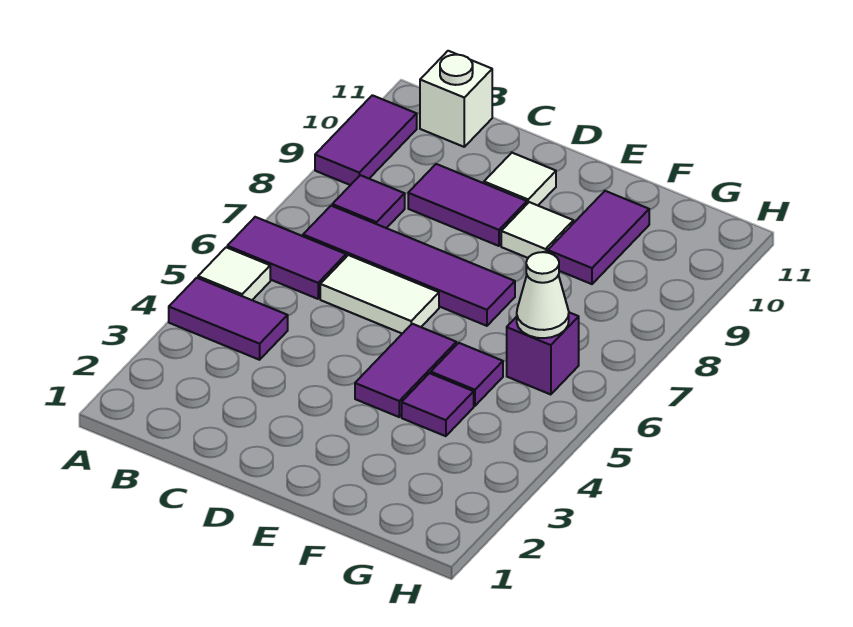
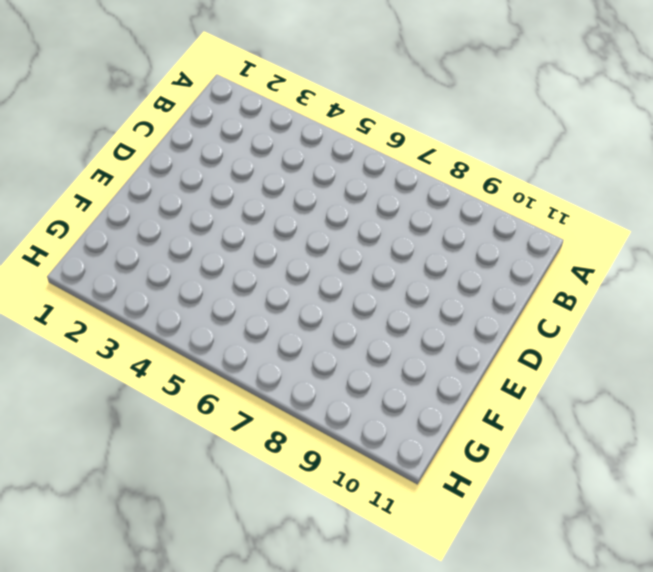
none -> purple tile A4:B4 level 1
none -> white tile A5 level 1
none -> purple tile A6:B6 level 1

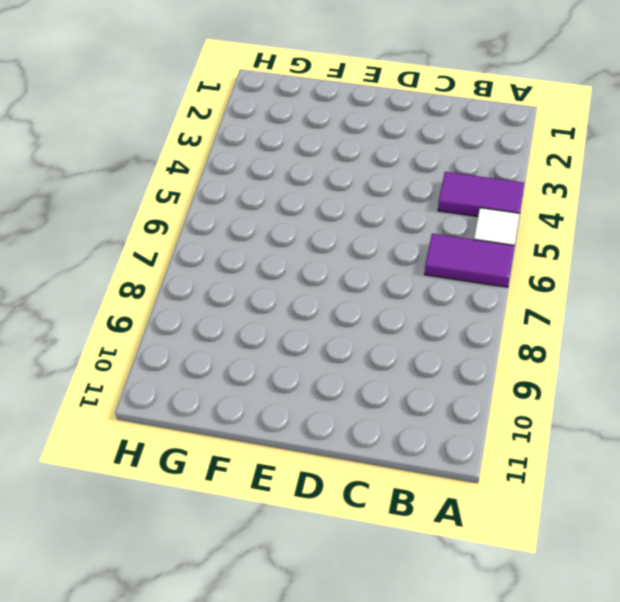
none -> purple tile A9:A10 level 1
none -> purple tile B7:E7 level 1
none -> purple tile B8 level 1

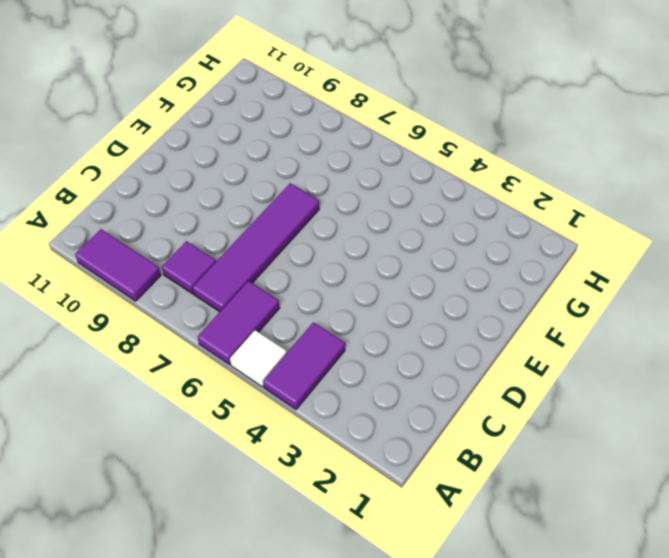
none -> white brick B11 level 1
none -> white tile C6:D6 level 1
none -> purple tile C9:D9 level 1

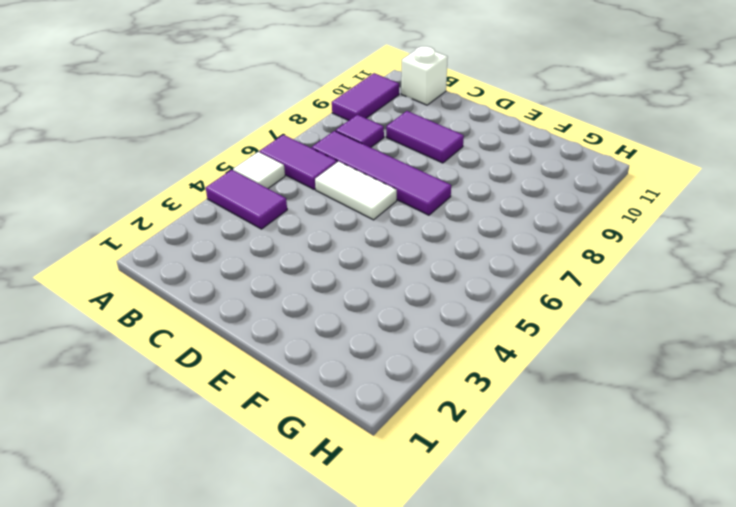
none -> white tile D10 level 1
none -> purple tile E4:E5 level 1
none -> white tile E9 level 1

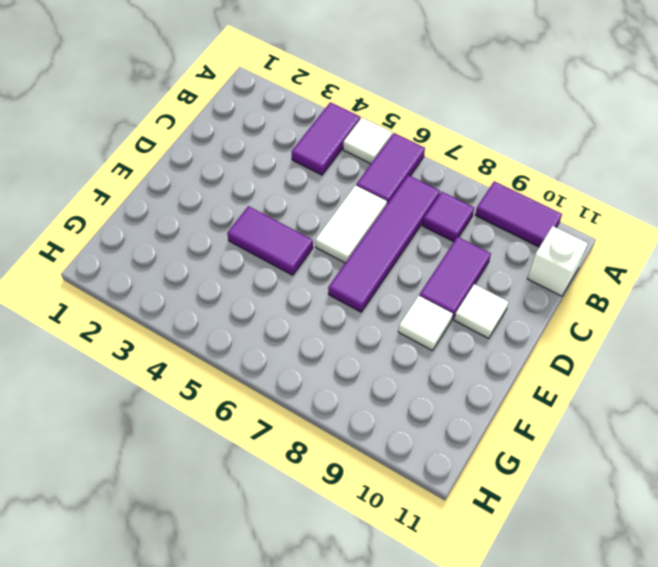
none -> purple tile F4 level 1
none -> purple tile F5 level 1
none -> purple tile F9:F10 level 1

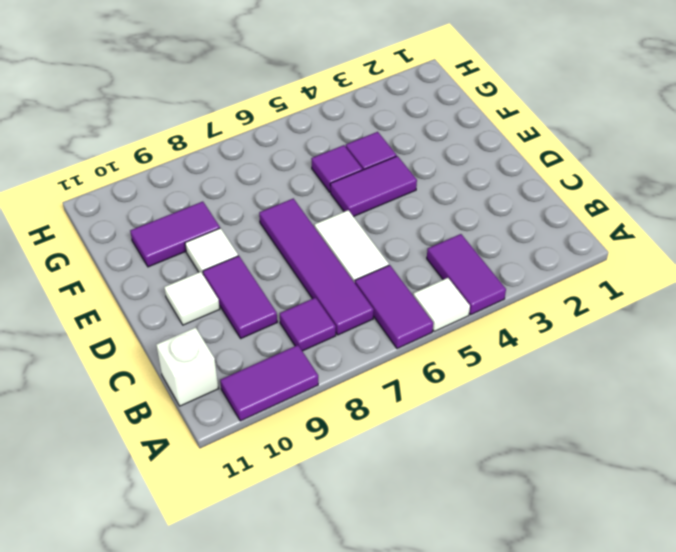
none -> purple brick G6 level 1
none -> white cone G6 level 2

